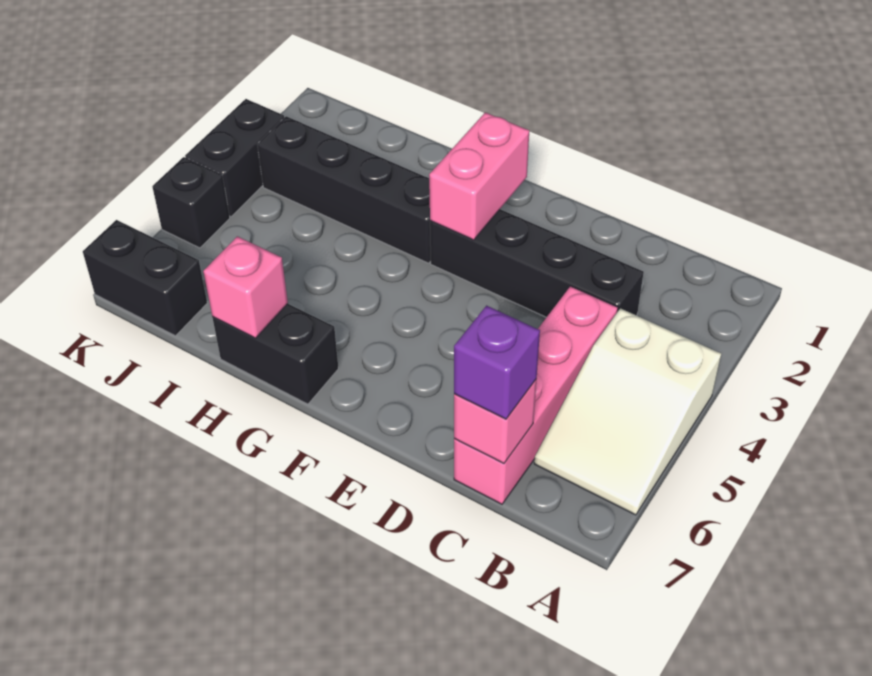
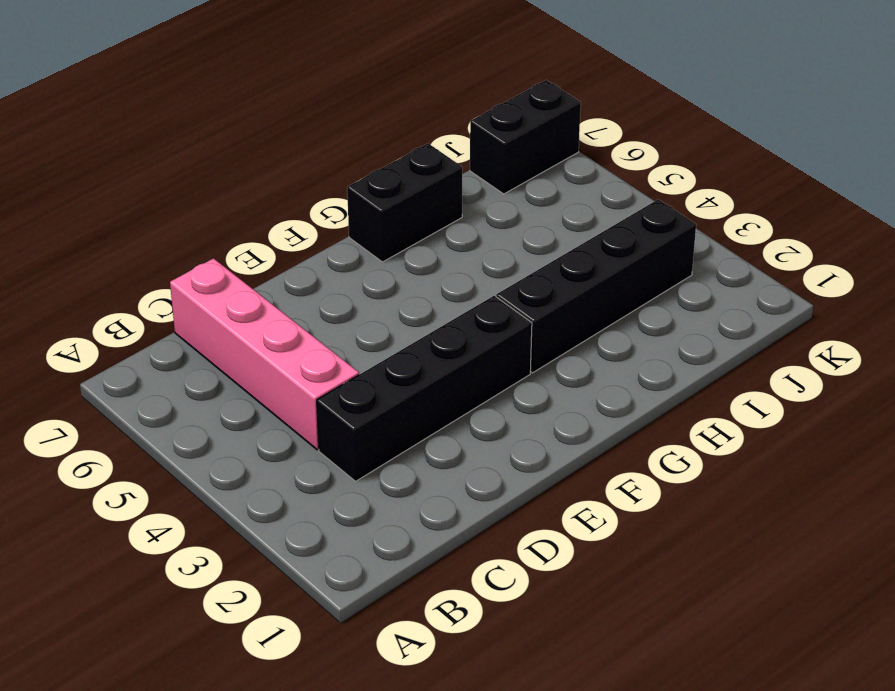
none -> white slope A4:B6 level 1 top 4
none -> black brick K3:K4 level 1
none -> black brick K5 level 1

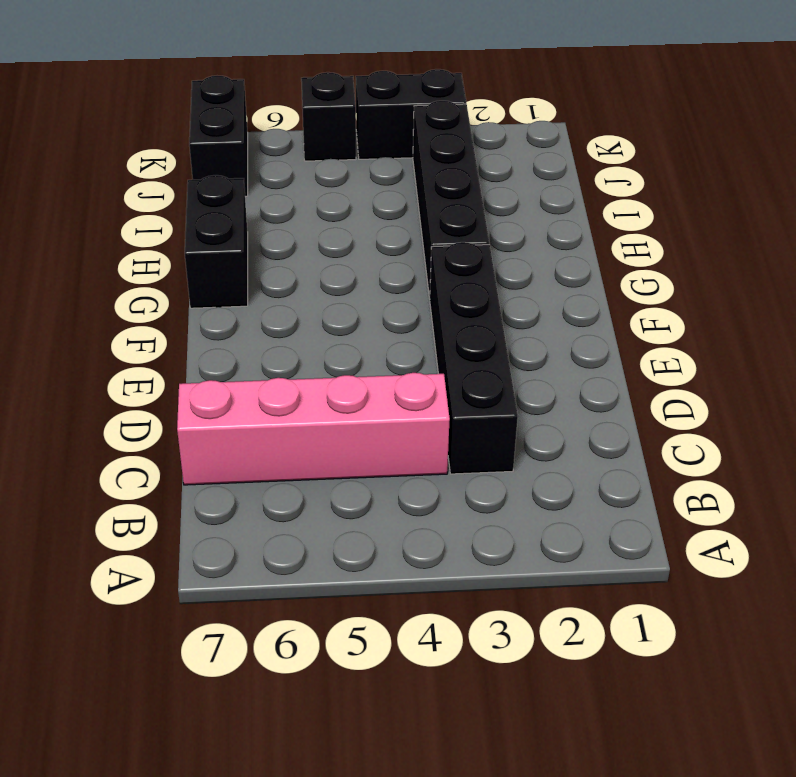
none -> white slope A4:B6 level 1 top 4
none -> pink brick C7 level 2
none -> pink brick F2:F3 level 2

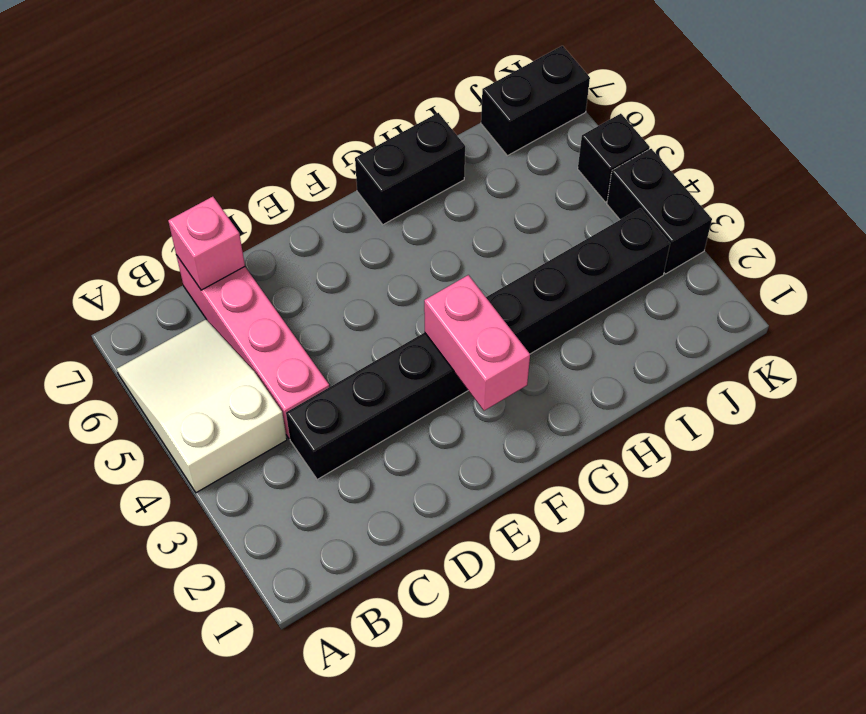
none -> pink brick H7 level 2
none -> purple brick C7 level 3

